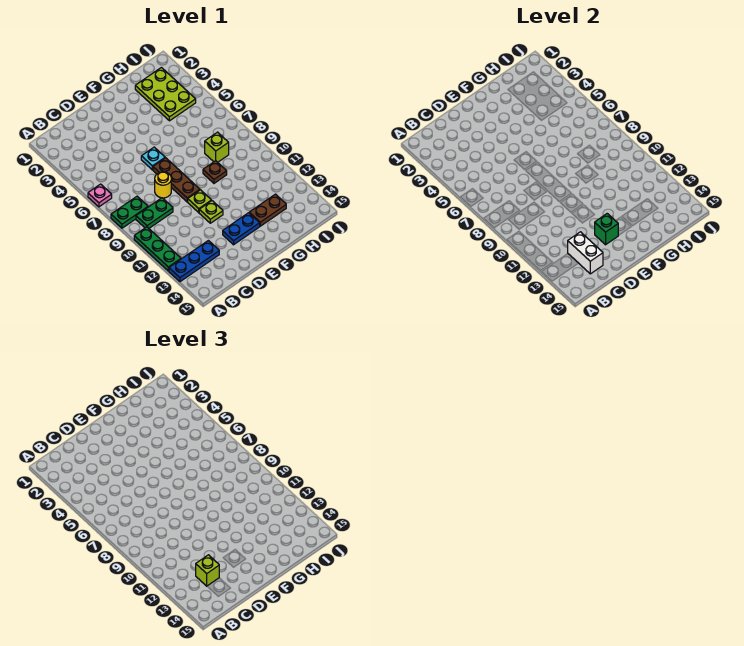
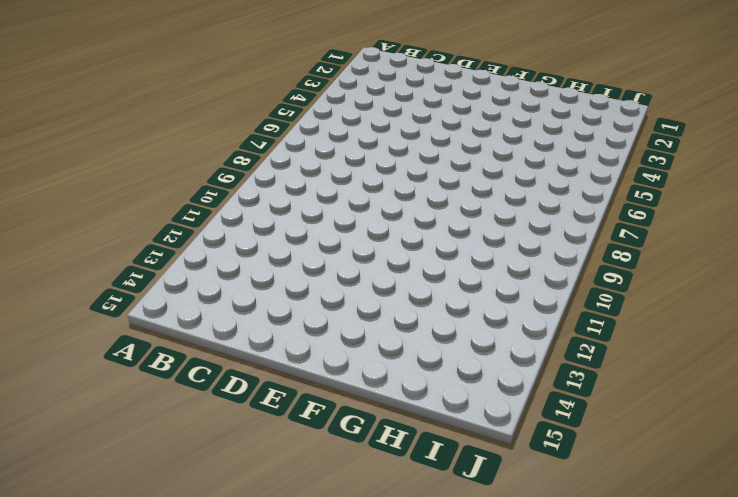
none -> pink plate A6 level 1
none -> green plate A8:B8 level 1
none -> green plate A10:A12 level 1

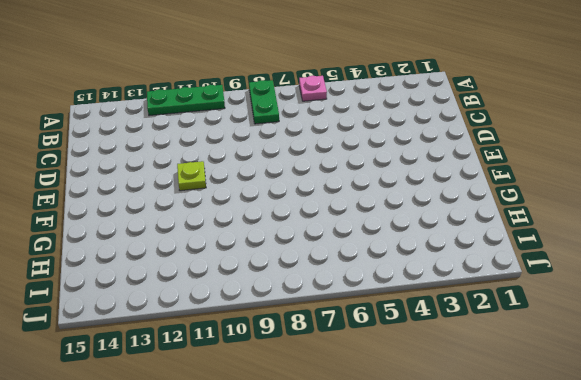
none -> blue plate A13:C13 level 1
none -> green plate B9:C9 level 1
none -> yellow round brick D8 level 1

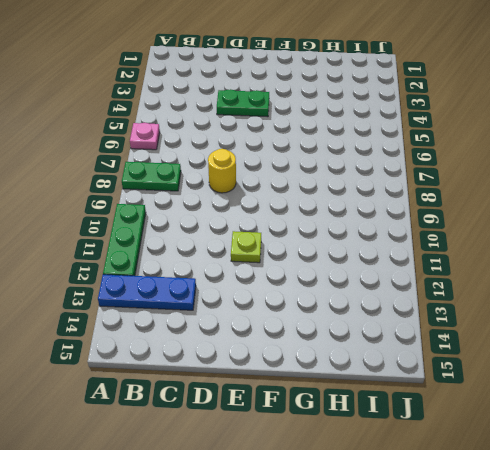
green plate D4:E4 level 1 -> green plate B9:C9 level 1
none -> cyan plate E6 level 1
none -> brown plate E7:E9 level 1
none -> lime plate E10 level 1

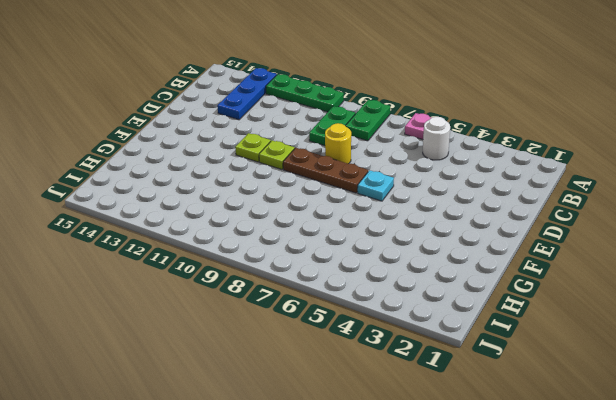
white round brick B5 level 1 -> none
none -> blue plate E13:F13 level 1
none -> brown plate G9 level 1
none -> brown plate G13:H13 level 1

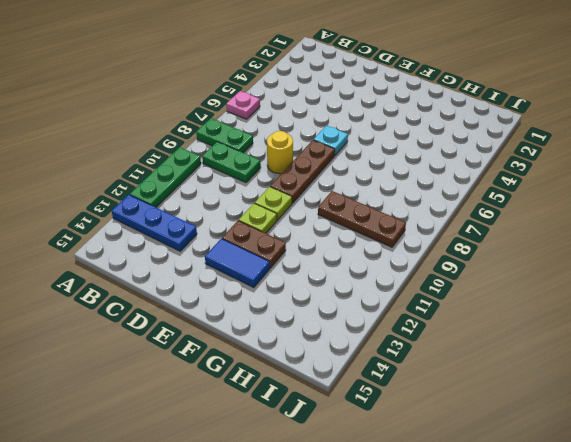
brown plate E12:F12 level 1 -> brown plate G13:H13 level 1
blue tile E13:F13 level 1 -> blue plate E13:F13 level 1
brown plate G9:I9 level 1 -> brown plate G9 level 1
none -> lime plate H2:I4 level 1
none -> lime brick H8 level 1
none -> white brick C13:C14 level 2

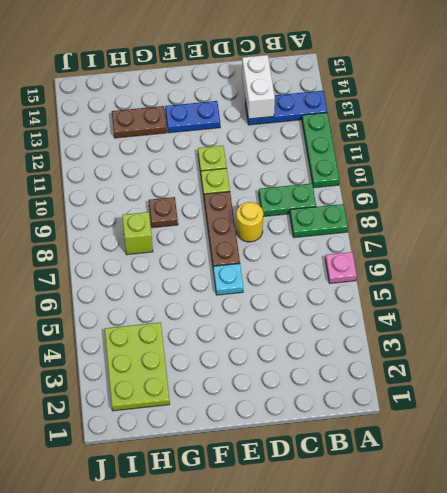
none -> green brick E13 level 2
none -> lime brick C13 level 3

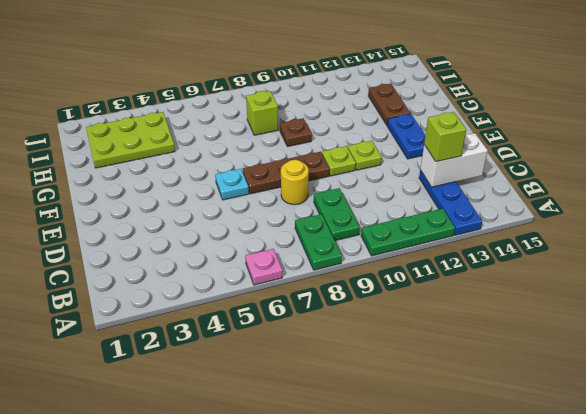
none -> green brick E13 level 2

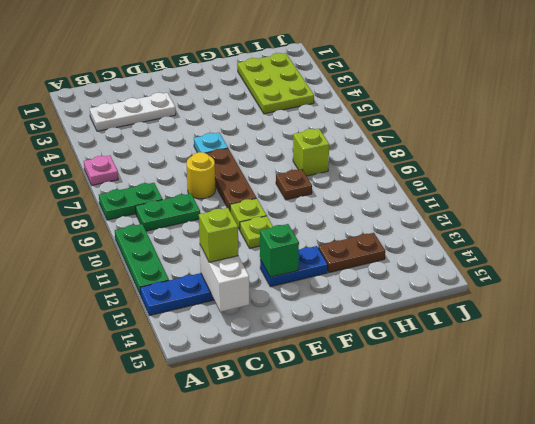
white plate B3:D3 level 1 -> none

